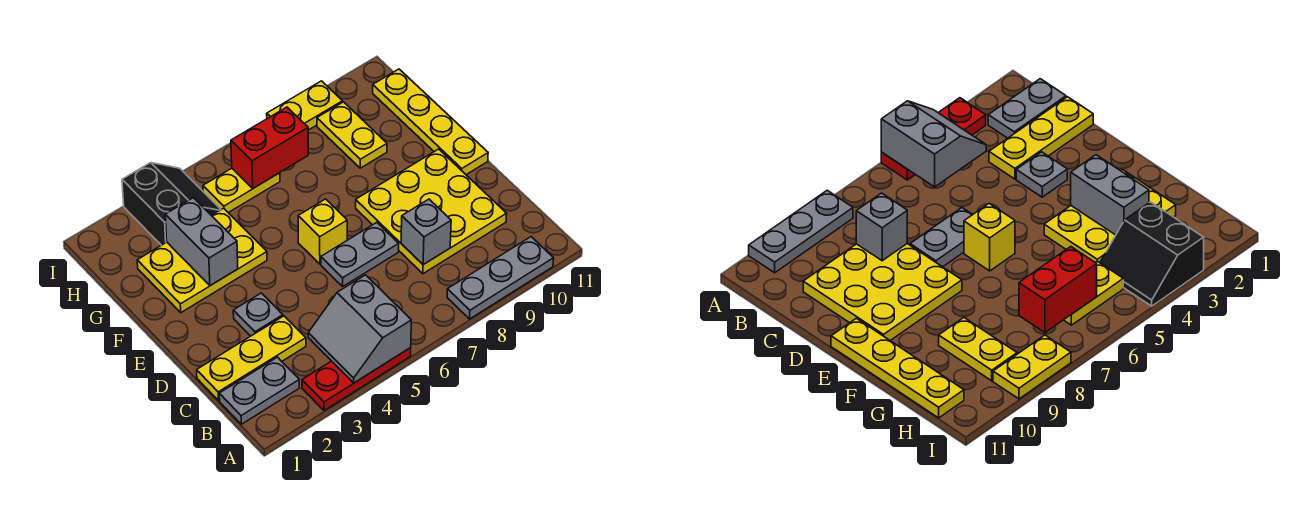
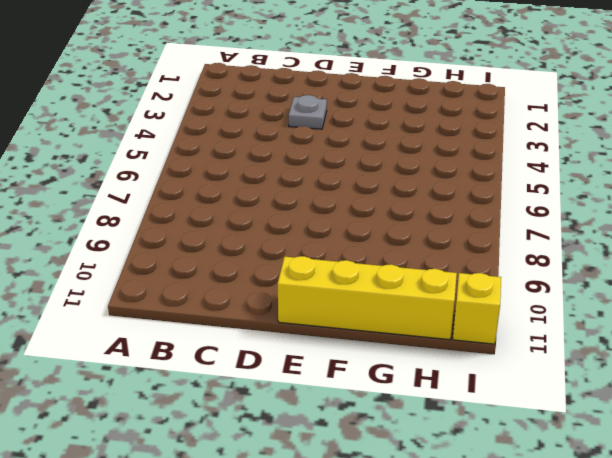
yellow brick E11:H11 level 1 -> yellow plate E11:H11 level 1
yellow brick I11 level 1 -> yellow brick E6 level 1
none -> red plate A3:A5 level 1
none -> grey plate A8:A10 level 1
none -> grey plate B1:B2 level 1

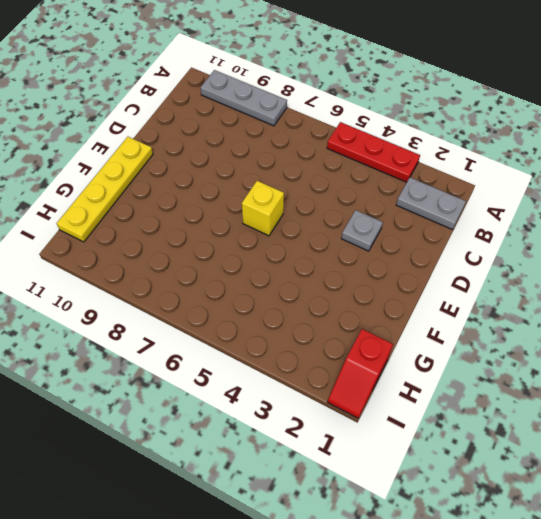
red slope H1:I1 level 1 top H -> none
none -> yellow plate C1:C3 level 1
none -> yellow plate C8:E10 level 1
none -> grey plate D6:D7 level 1

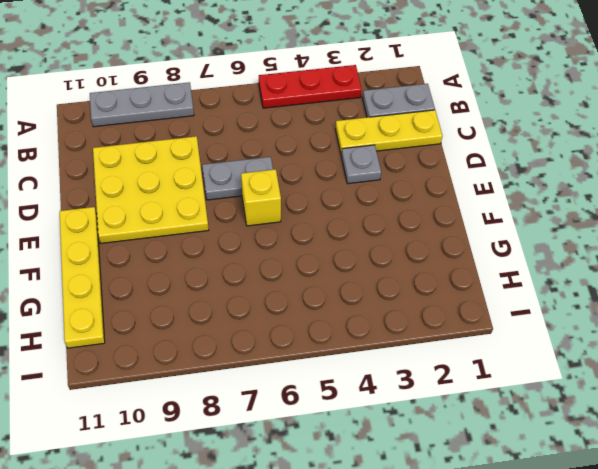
none -> yellow plate F2:G4 level 1
none -> yellow plate G9:H9 level 1
none -> black slope H3:I4 level 1 top 3

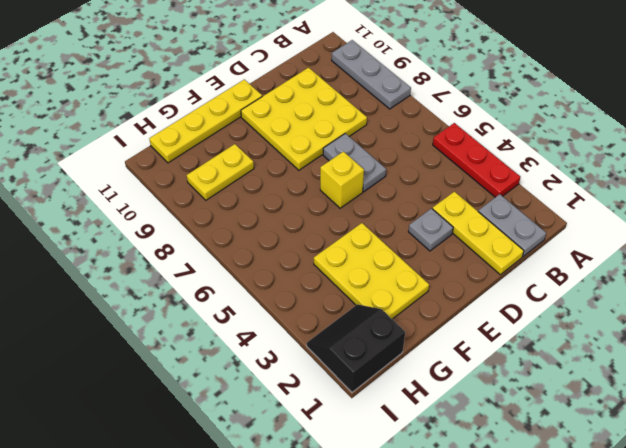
black slope H1:I2 level 1 top 1 -> black slope H3:I4 level 1 top 3
none -> yellow plate H5:H6 level 1
none -> yellow plate I8:I9 level 1
none -> grey slope A4:B5 level 2 top 5

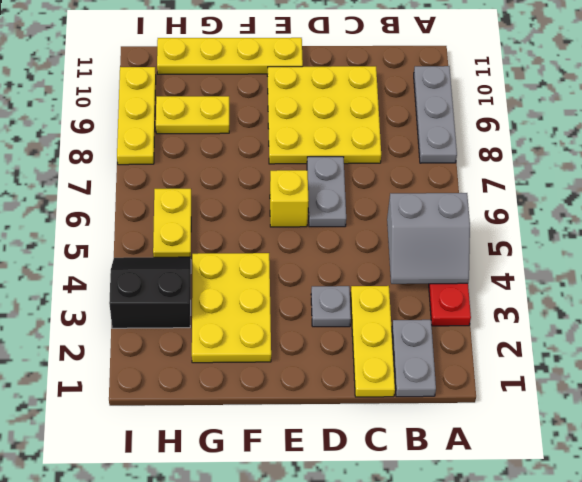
yellow plate I8:I10 level 1 -> yellow plate I8:I9 level 1
none -> grey brick C8 level 2
none -> grey brick F3:G3 level 2
none -> red brick H6:H7 level 2

